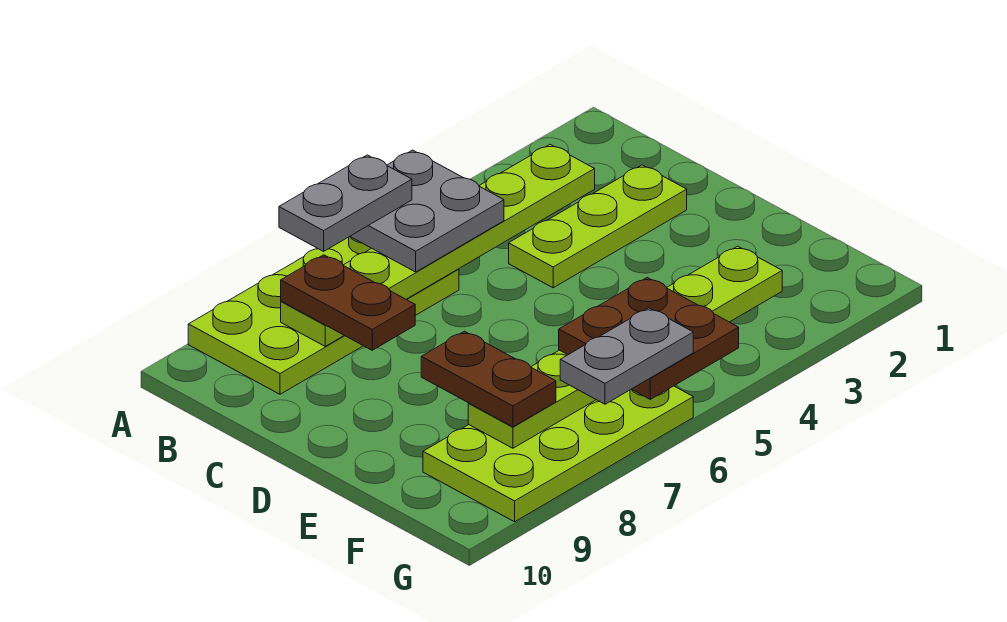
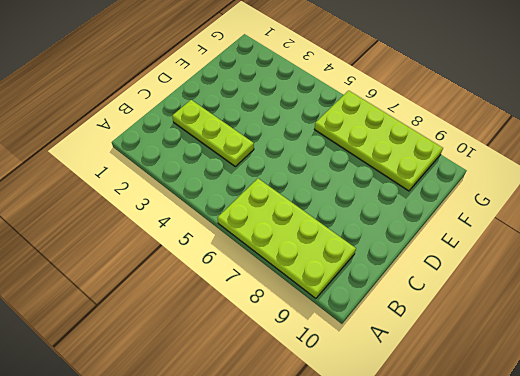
none -> lime plate B3:B8 level 2
none -> lime plate F3:F8 level 2

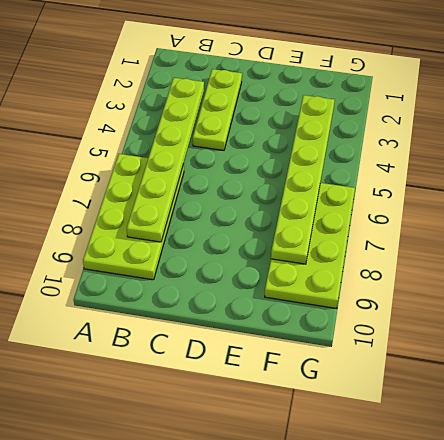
none -> grey plate A5:B6 level 3
none -> brown plate B8:C8 level 3

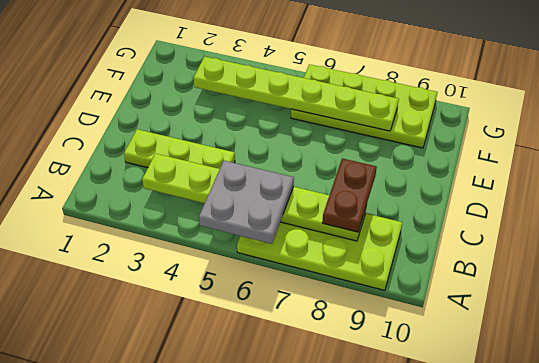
none -> brown plate E8:F8 level 3
none -> brown plate F5:G6 level 3

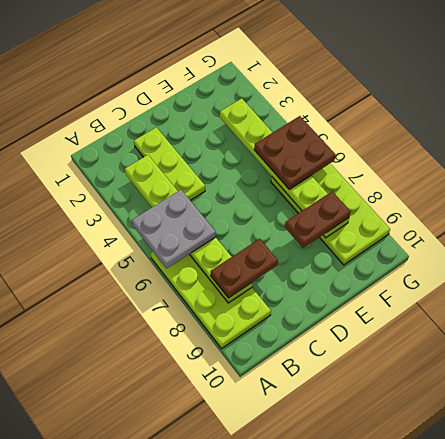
none -> grey plate A6:A7 level 4
none -> grey plate G6:G7 level 4

